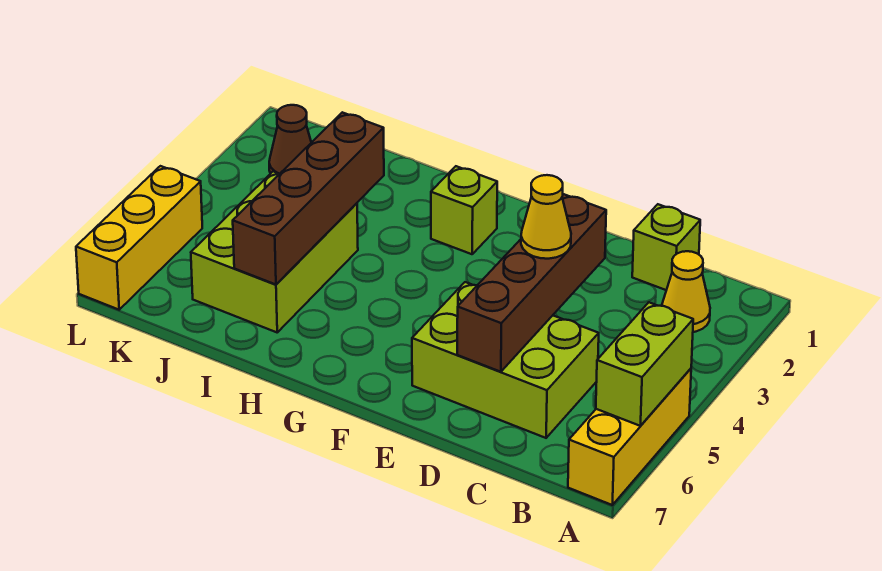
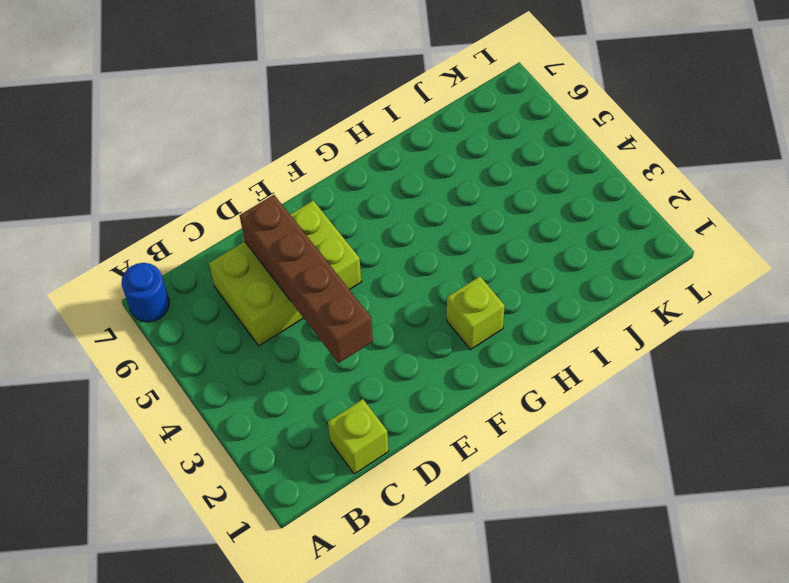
blue round brick A7 level 1 -> yellow brick A5:A7 level 1
none -> yellow cone B2 level 1
none -> lime brick I4:J6 level 1
none -> brown cone K2 level 1

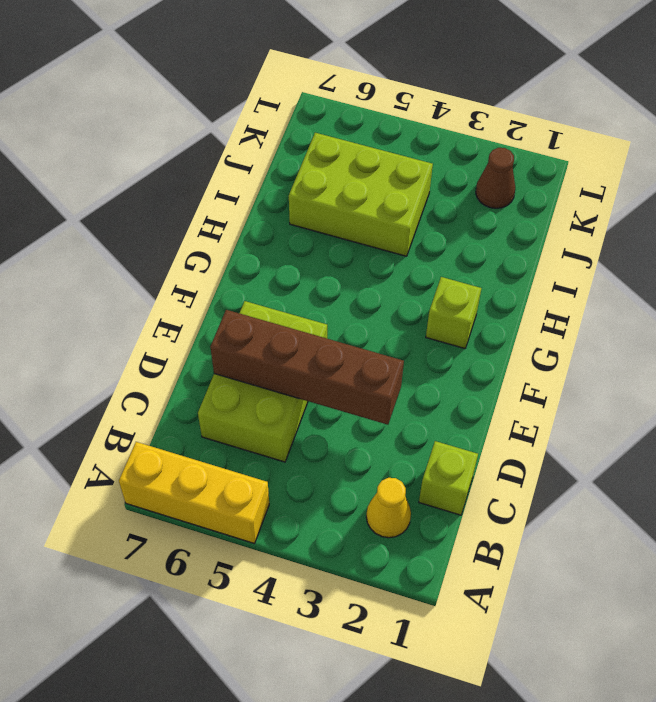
none -> yellow brick L5:L7 level 1
none -> lime brick A5:A6 level 2
none -> brown brick I3:I6 level 2

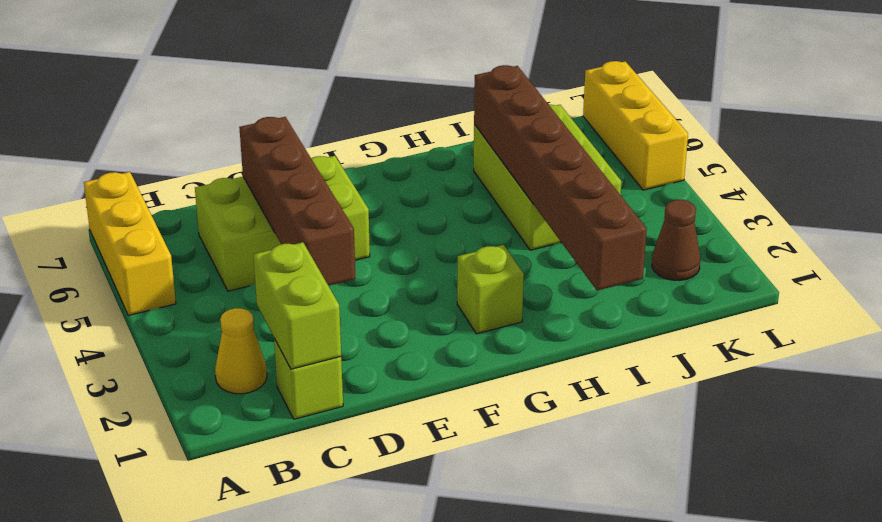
lime brick C1:C2 level 2 -> lime brick A5:A6 level 2
brown brick I1:I6 level 2 -> brown brick I3:I6 level 2
none -> yellow cone D4 level 3

